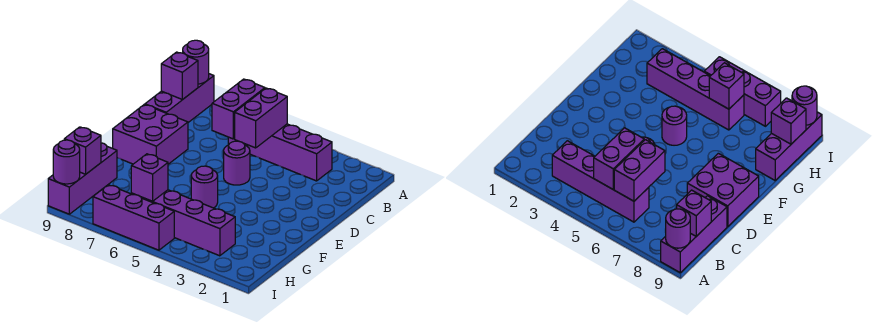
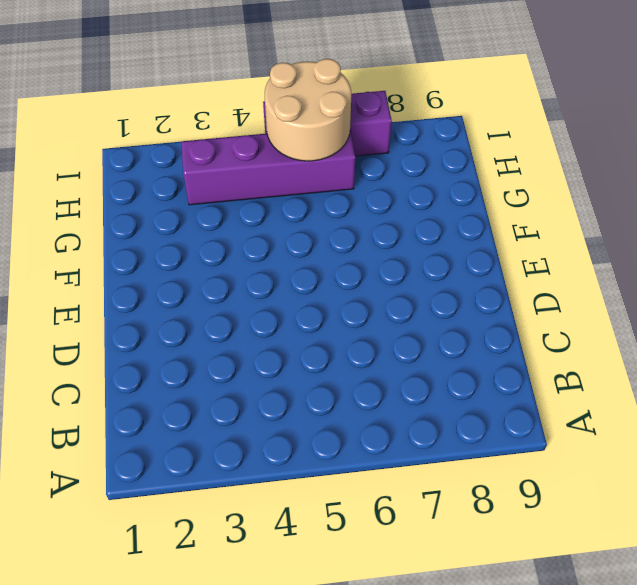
tan round brick H5:I6 level 2 -> purple brick H6 level 2
none -> purple brick A9:C9 level 1
none -> purple brick B3:B6 level 1
none -> purple round brick D5 level 1

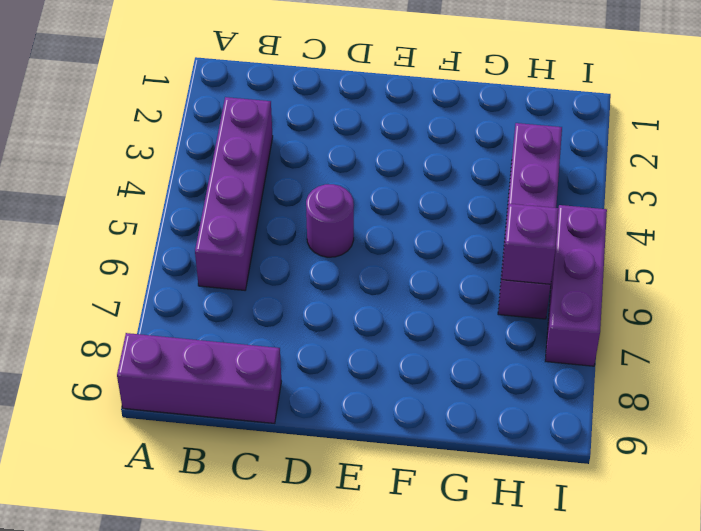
none -> purple brick D8:E9 level 1
none -> purple round brick F5 level 1
none -> purple brick G9:I9 level 1

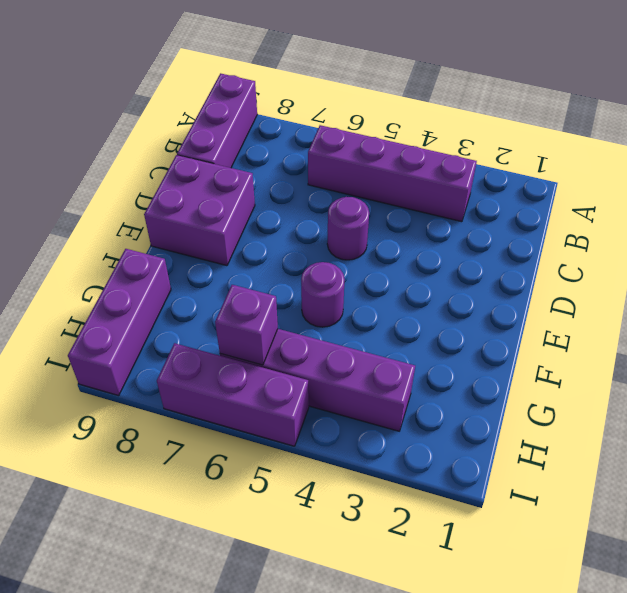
none -> purple round brick A9 level 2
none -> purple brick B5:C5 level 2
none -> purple brick B6:C6 level 2

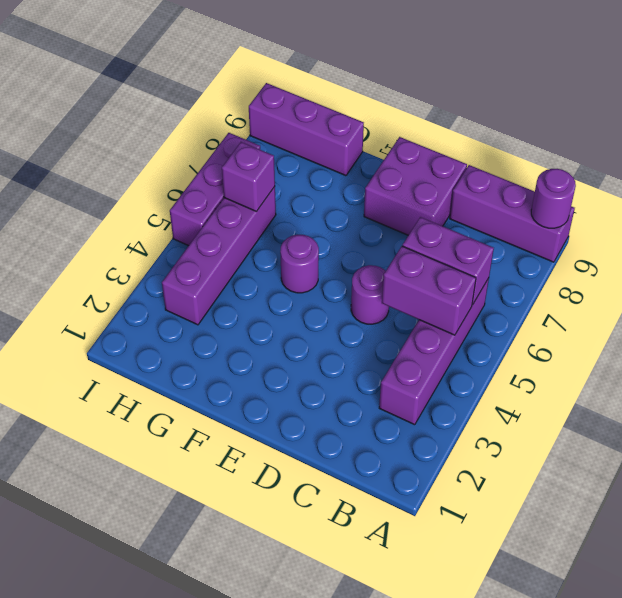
none -> purple brick B9 level 2
none -> purple brick H9 level 2
none -> purple round brick I9 level 2

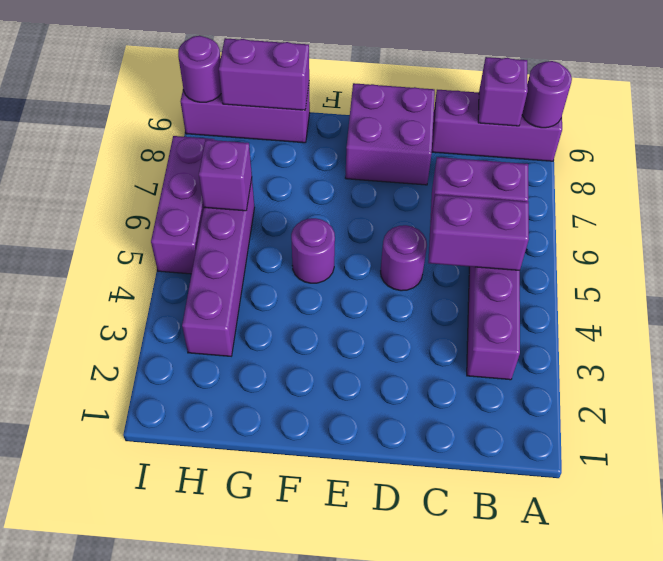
purple brick G9:H9 level 2 -> purple brick H9 level 2

